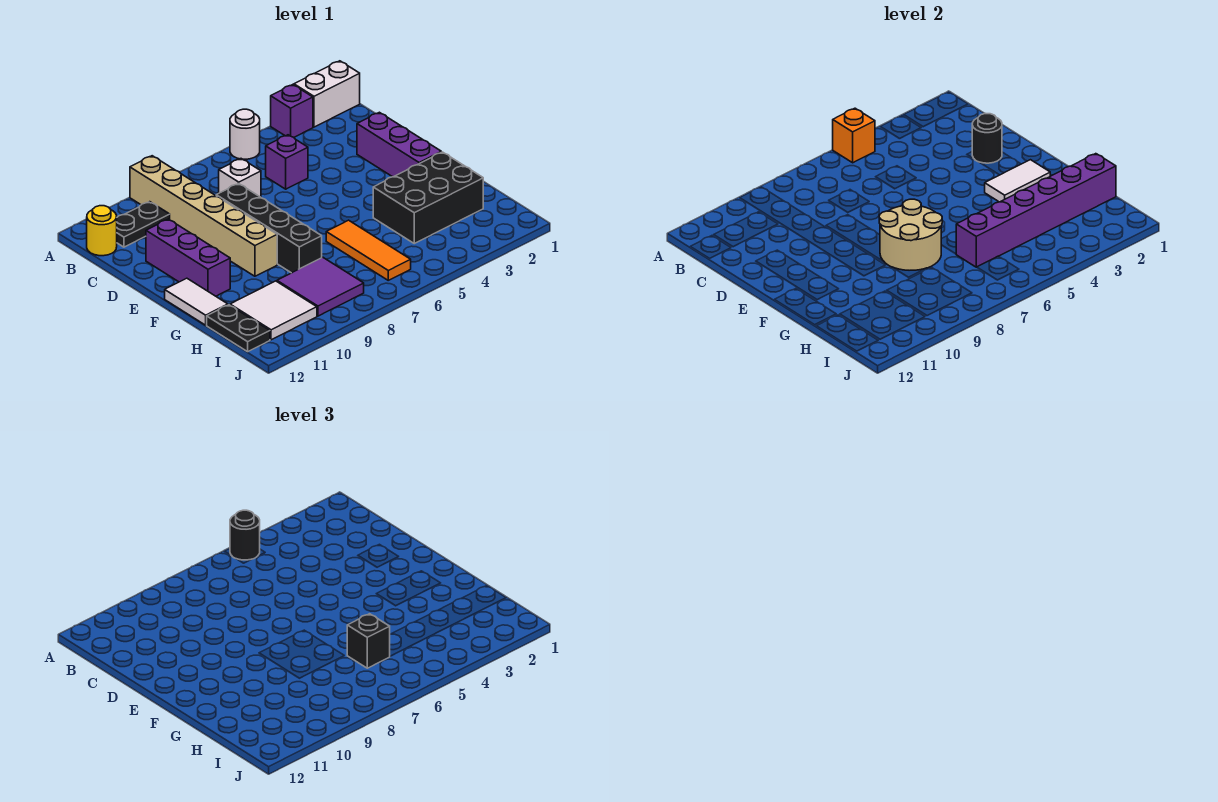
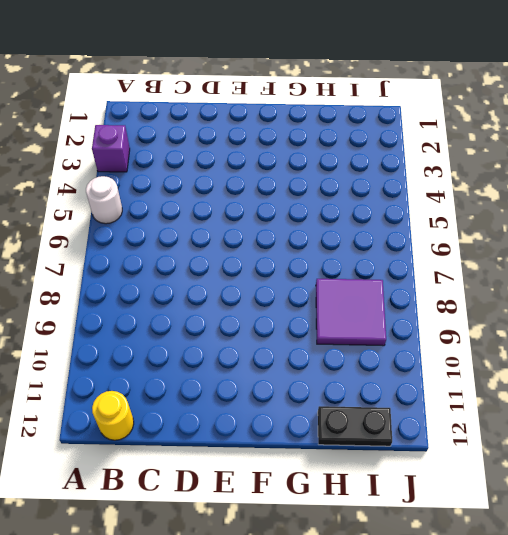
none -> white brick A1:A2 level 1
none -> tan brick A9:F9 level 1
none -> black plate B10:B11 level 1

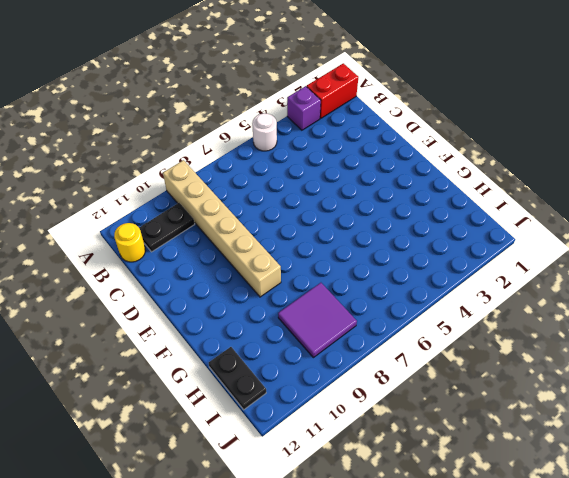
red brick A1:A2 level 1 -> white brick A1:A2 level 1
none -> purple brick C5 level 1
none -> white brick C7 level 1
none -> purple brick D2:F2 level 1

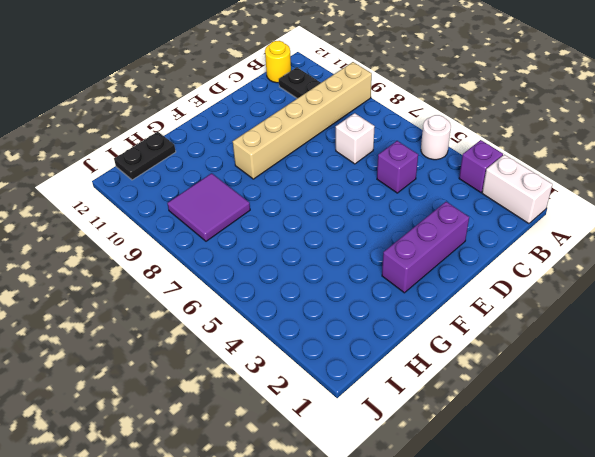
none -> black brick D8:G8 level 1
none -> purple brick D11:F11 level 1
none -> white tile F12:G12 level 1

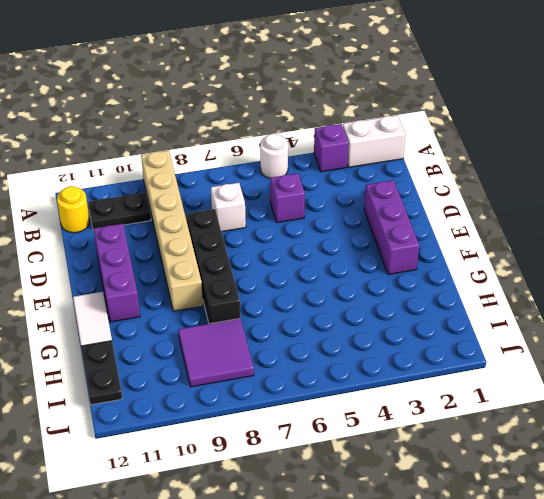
none -> black brick G2:H4 level 1
none -> orange tile G6:I6 level 1
none -> white tile H10:I11 level 1

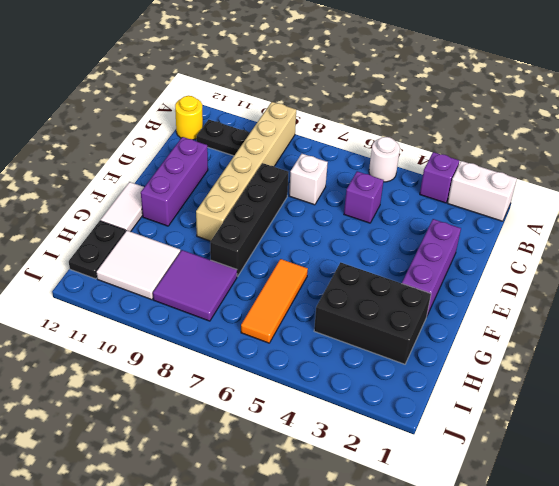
none -> orange brick A5 level 2
none -> black round brick D2 level 2
none -> white tile F2:F3 level 2

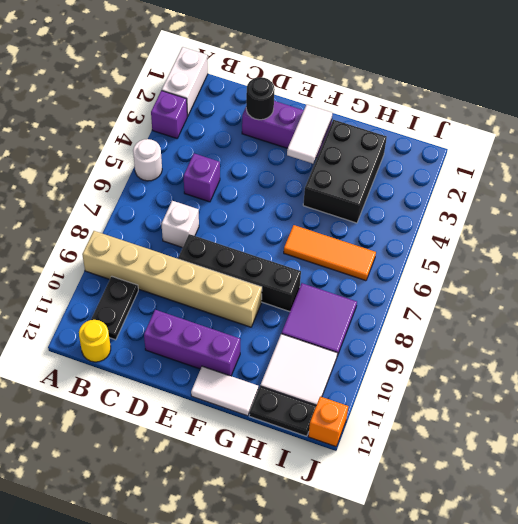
orange brick J12 level 1 -> orange brick A5 level 2
none -> tan round brick F7:G8 level 2
none -> purple brick H1:H6 level 2
none -> black round brick A5 level 3

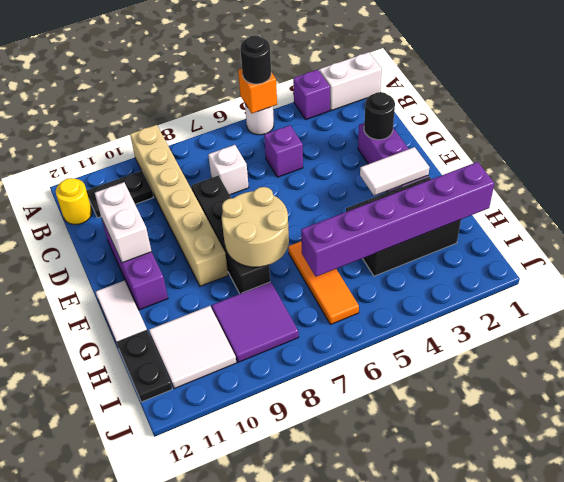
white brick D11:E11 level 2 -> none
none -> black brick H6 level 3

